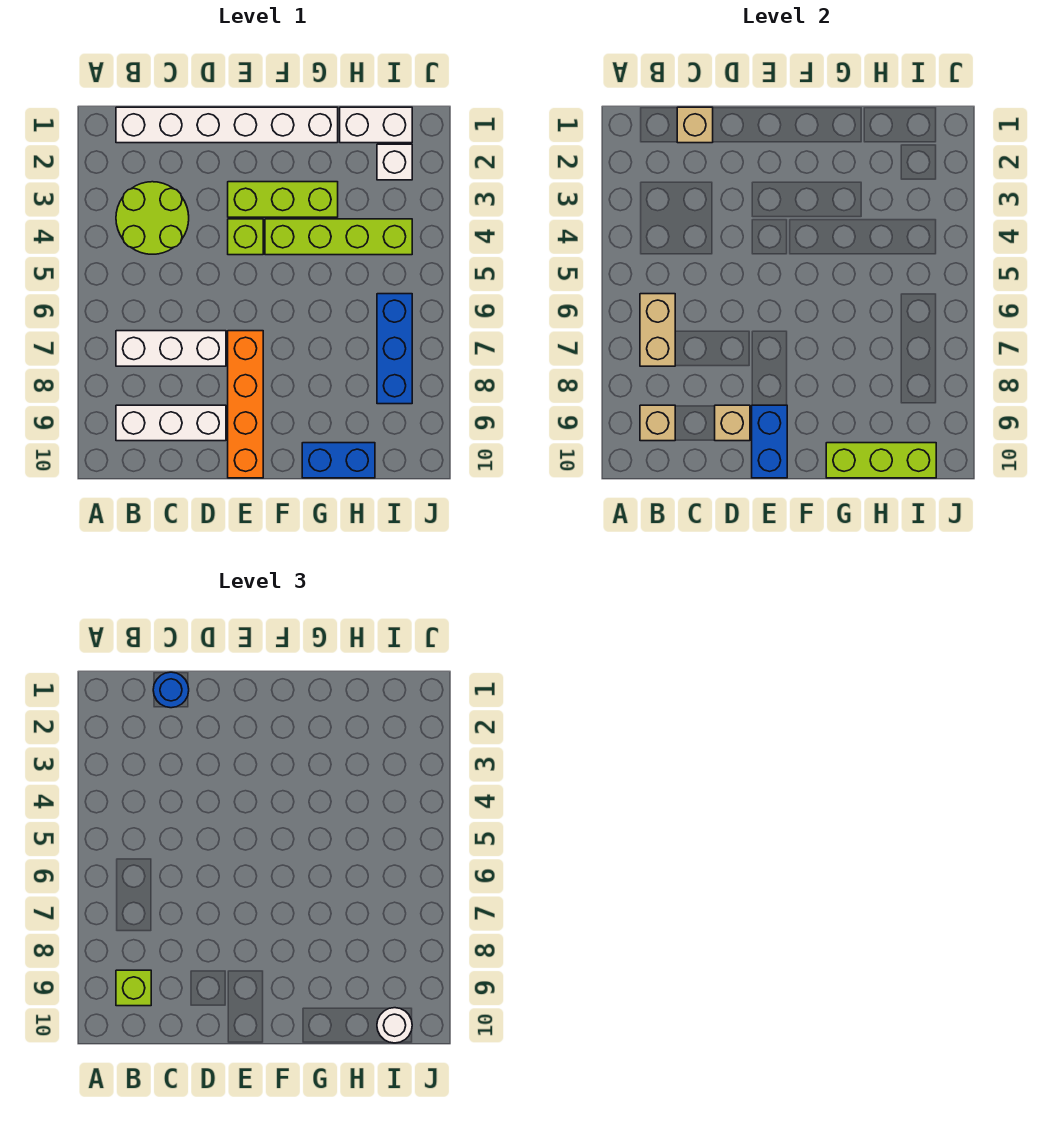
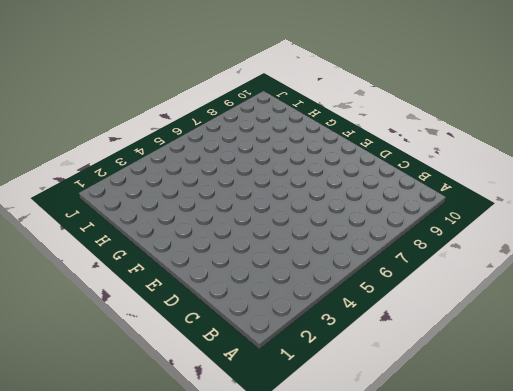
none -> white brick B1:G1 level 1
none -> lime round brick B3:C4 level 1
none -> white brick B7:D7 level 1

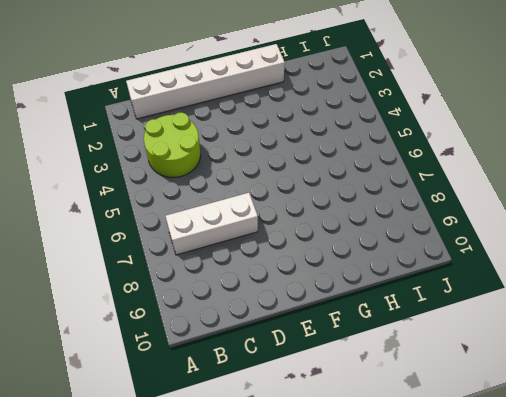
none -> white brick B9:D9 level 1
none -> lime brick E3:G3 level 1
none -> lime brick E4 level 1

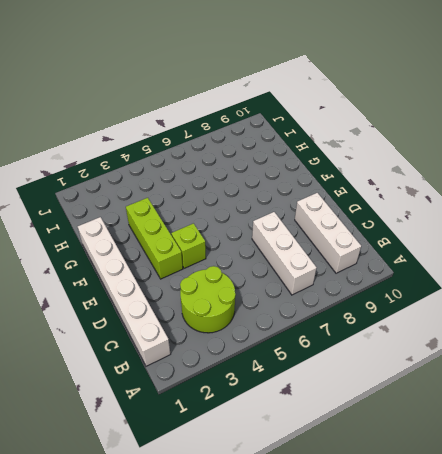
none -> orange brick E7:E10 level 1
none -> lime brick F4:I4 level 1
none -> blue brick G10:H10 level 1

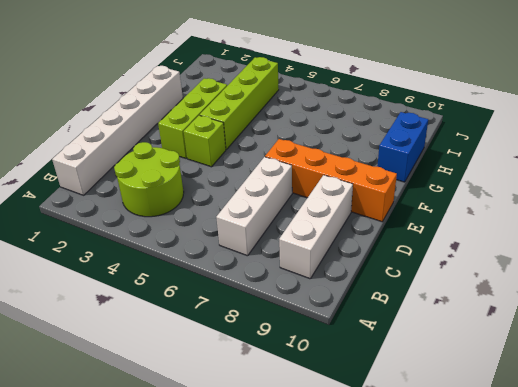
none -> white brick H1:I1 level 1
none -> white brick I2 level 1
none -> blue brick I6:I8 level 1

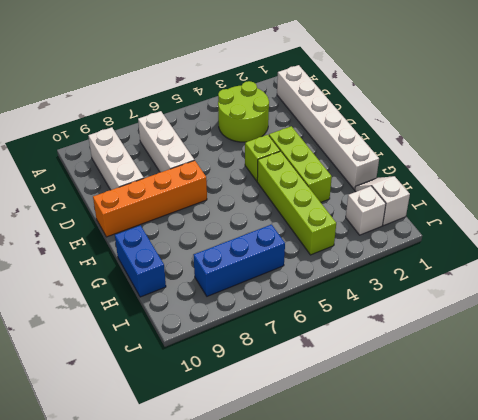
white slope H1:I1 level 1 top I -> white brick H1:I1 level 1
none -> tan brick B6:B7 level 2
none -> tan brick B9 level 2
none -> tan brick C1 level 2

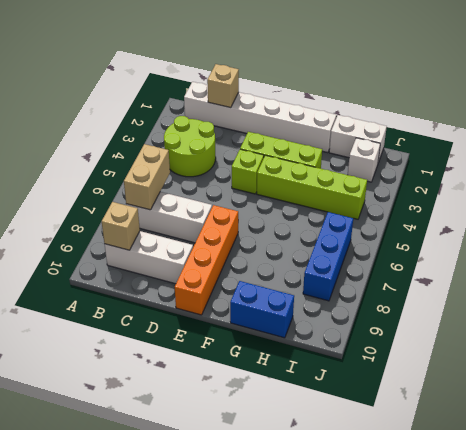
none -> tan brick D9 level 2
none -> blue brick E9:E10 level 2
none -> lime brick G10:I10 level 2

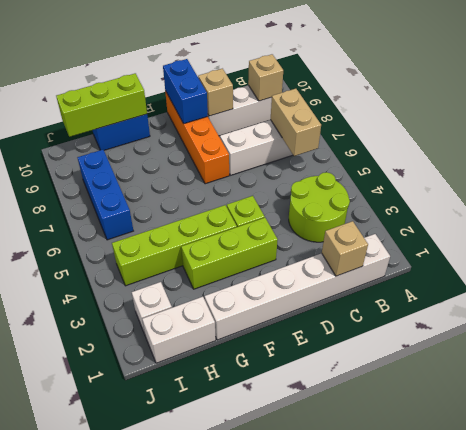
none -> lime brick B9 level 3
none -> blue round brick C1 level 3
none -> white round brick I10 level 3

